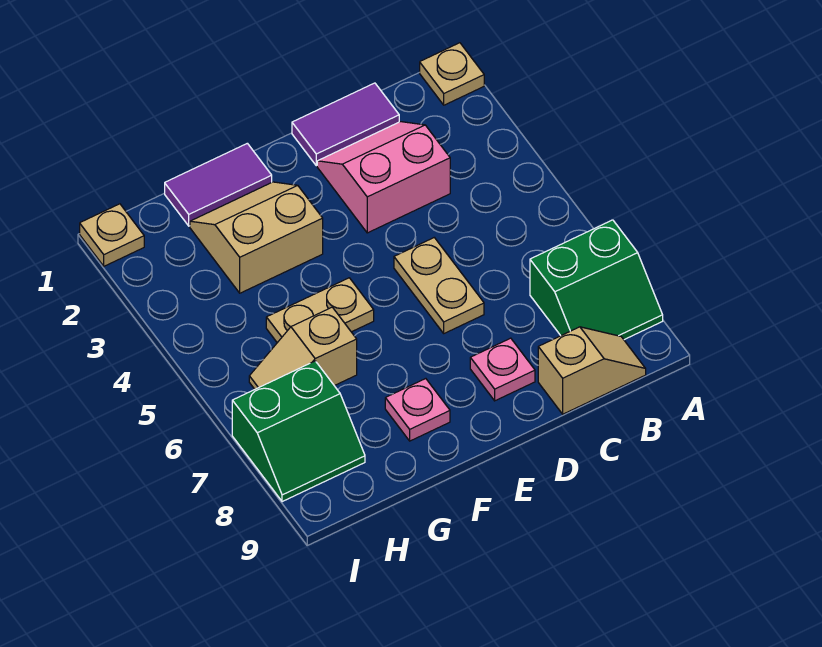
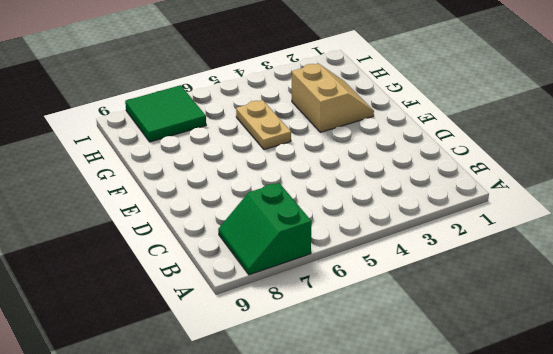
green tile H7:I8 level 1 -> green slope H7:I8 level 1 top 7
none -> tan plate A1 level 1
none -> tan slope B9:C9 level 1 top C
none -> purple tile C1:D1 level 1

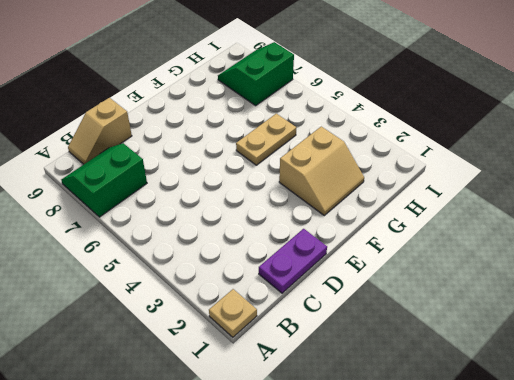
purple plate C1:D1 level 1 -> purple tile C1:D1 level 1
none -> pink slope C2:D3 level 1 top 3
none -> tan plate D5:D6 level 1
none -> pink plate D8 level 1

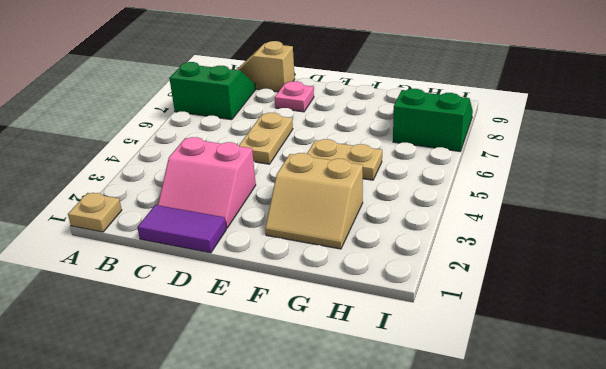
none -> purple tile F1:G1 level 1
none -> pink plate F8 level 1
none -> tan slope G6:H6 level 1 top G

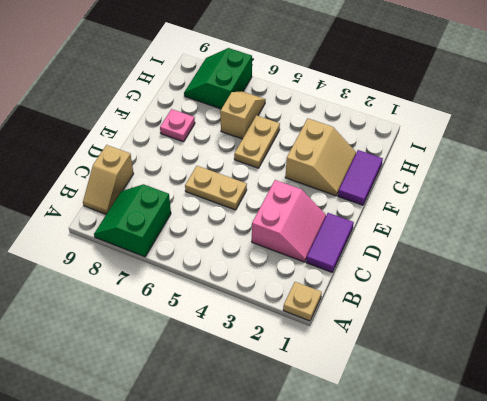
none -> pink plate D8 level 1
none -> tan plate I1 level 1

